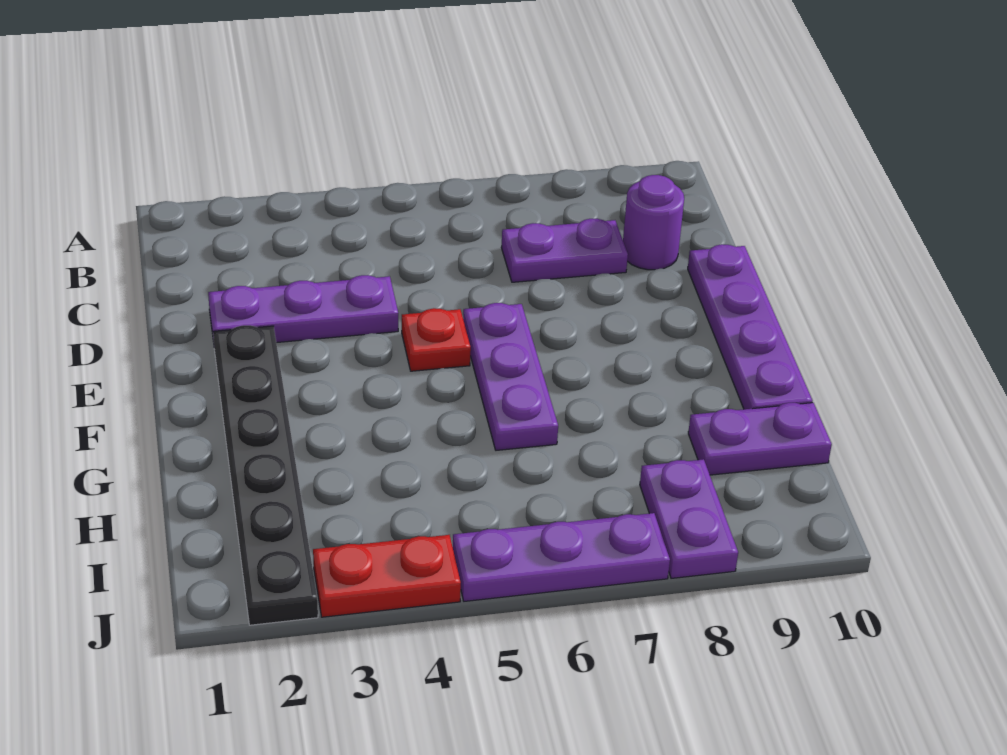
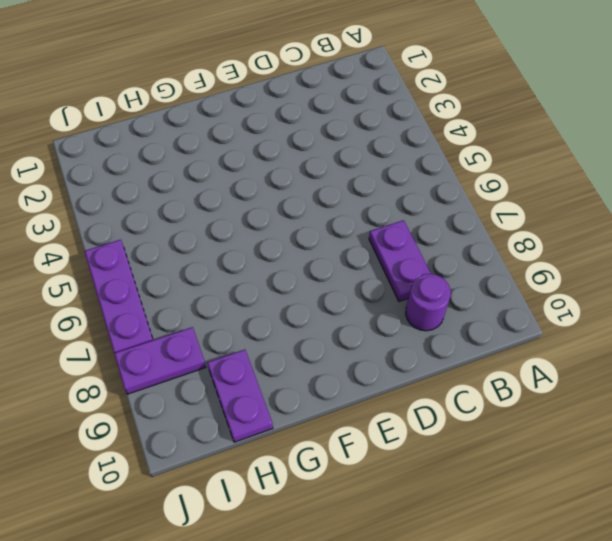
none -> purple plate D2:D4 level 1
none -> purple plate D10:G10 level 1

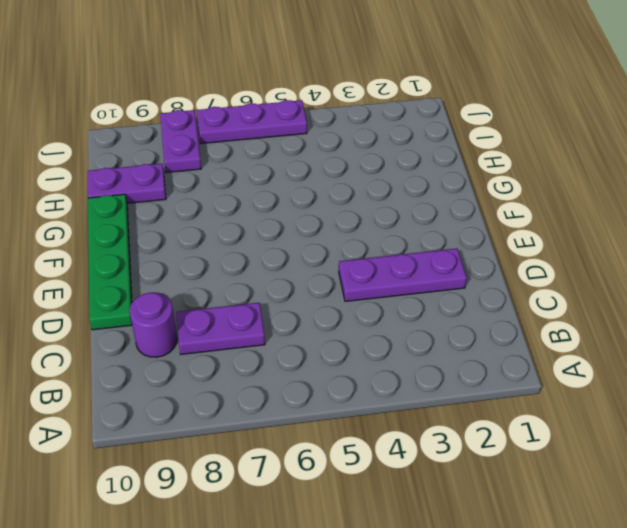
green plate D10:G10 level 1 -> purple plate D10:G10 level 1
none -> black plate E2:J2 level 1
none -> red plate E5 level 1

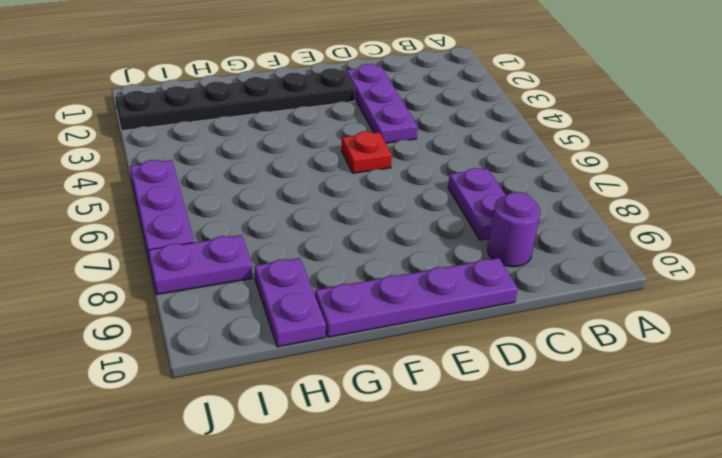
none -> purple plate E6:G6 level 1
none -> red plate J3:J4 level 1

